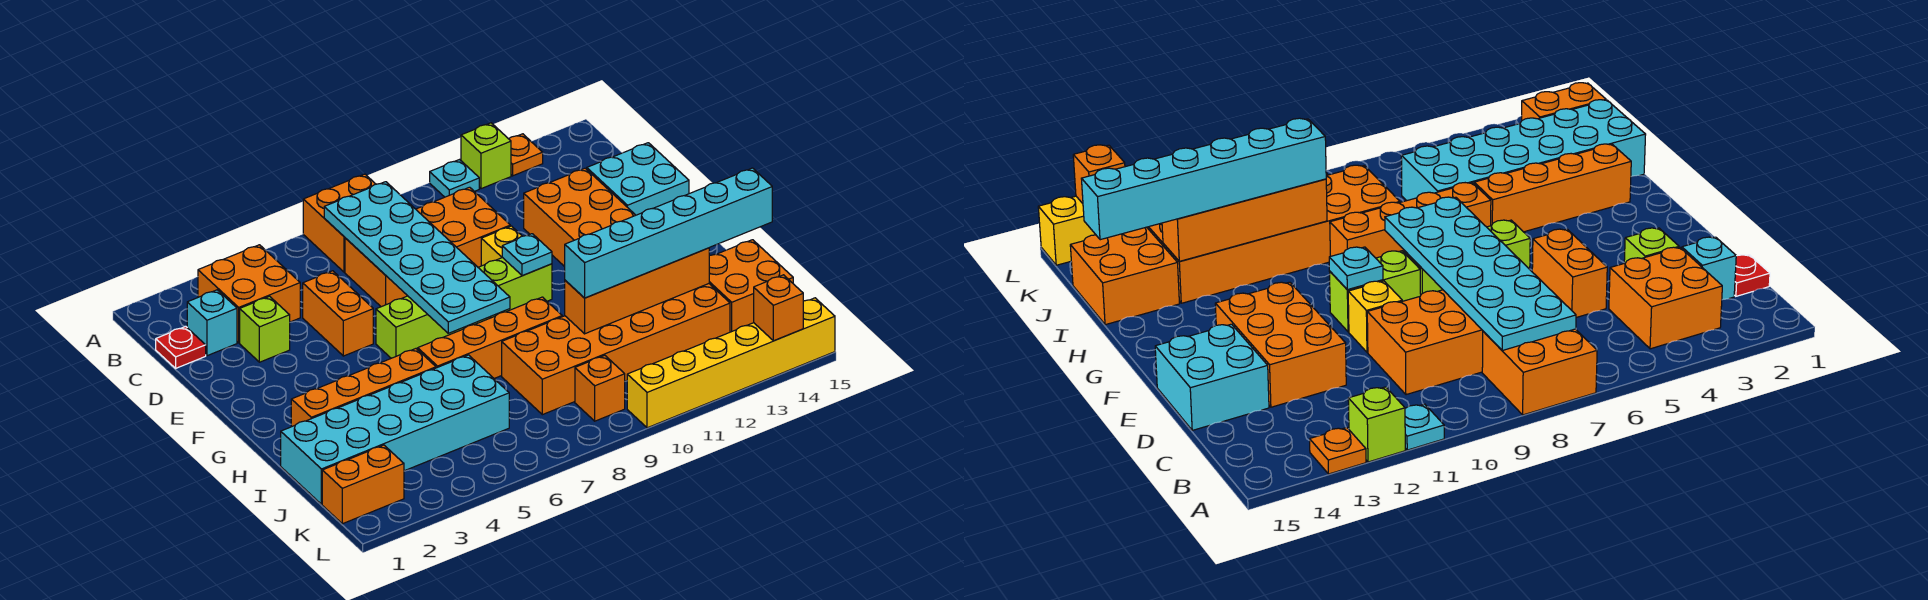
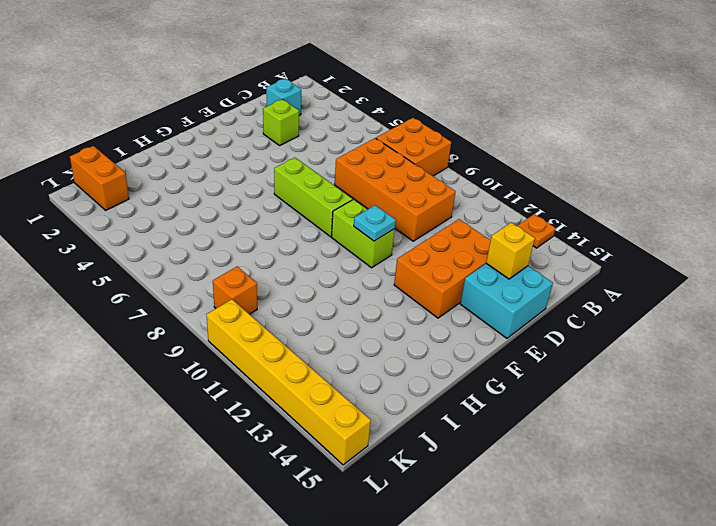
yellow brick D14 level 2 -> yellow brick E10 level 1
none -> cyan plate A11 level 1
none -> lime brick A12 level 1
none -> orange brick B3:C4 level 1

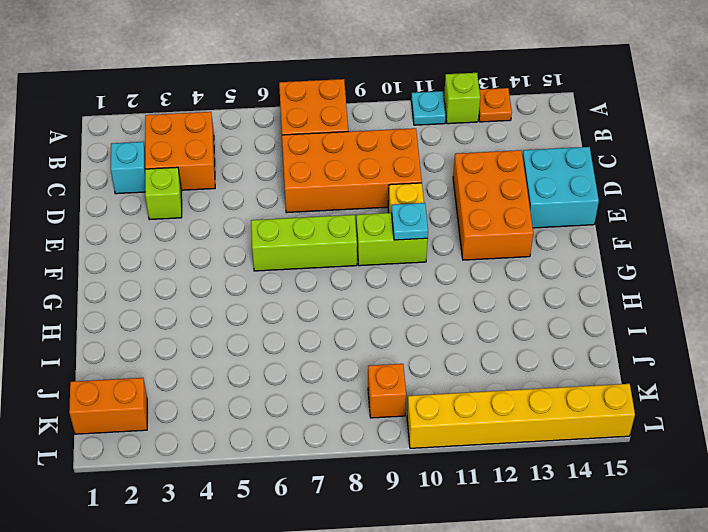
none -> red plate C1 level 1
none -> orange brick D5:E5 level 1
none -> orange brick H2:H5 level 1

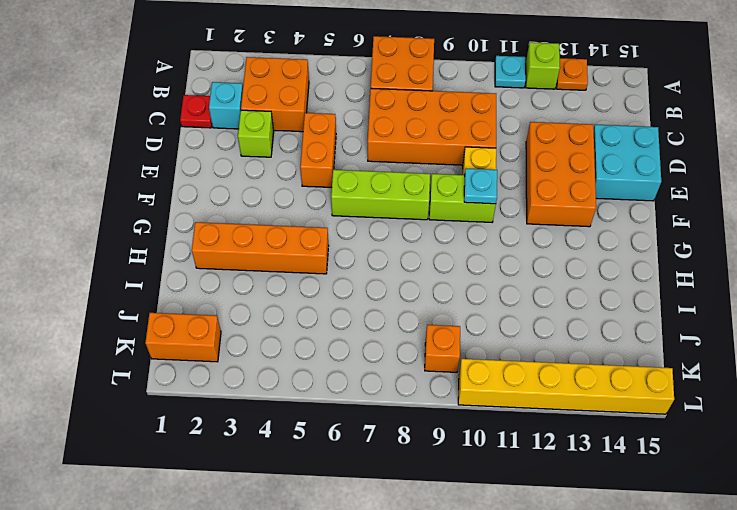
none -> orange brick H6:H9 level 1
none -> cyan brick I1:J6 level 1
none -> orange brick I8:J13 level 1

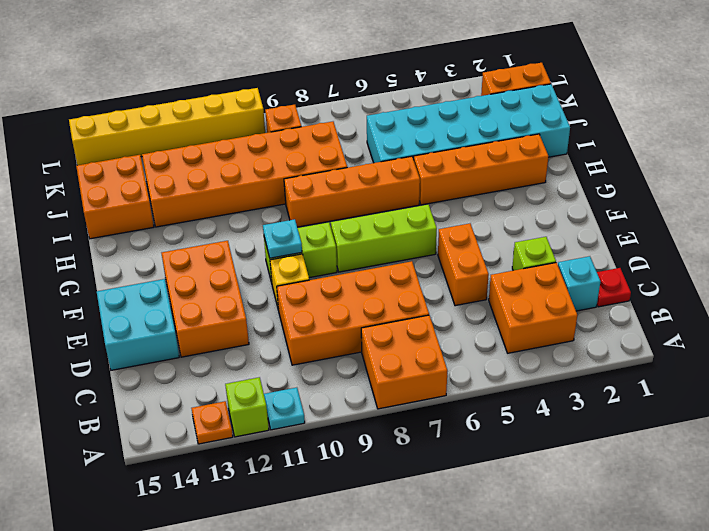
none -> cyan plate B7:G8 level 2
none -> orange brick I10:I13 level 2
none -> orange brick L14 level 2

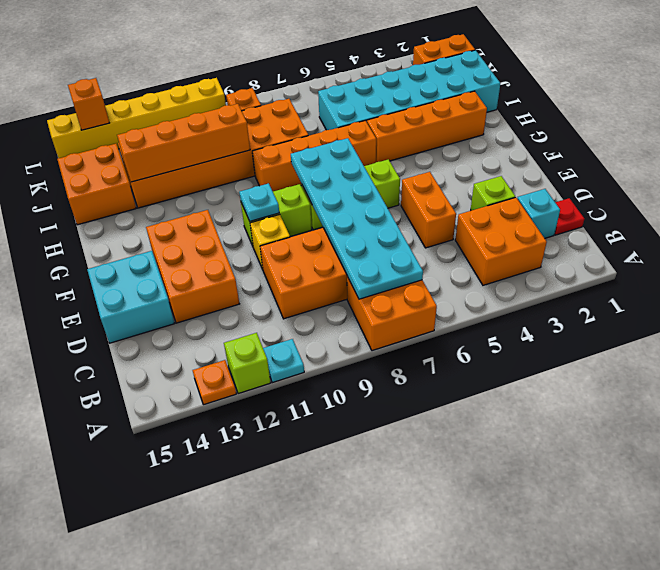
none -> cyan brick I10:I15 level 3

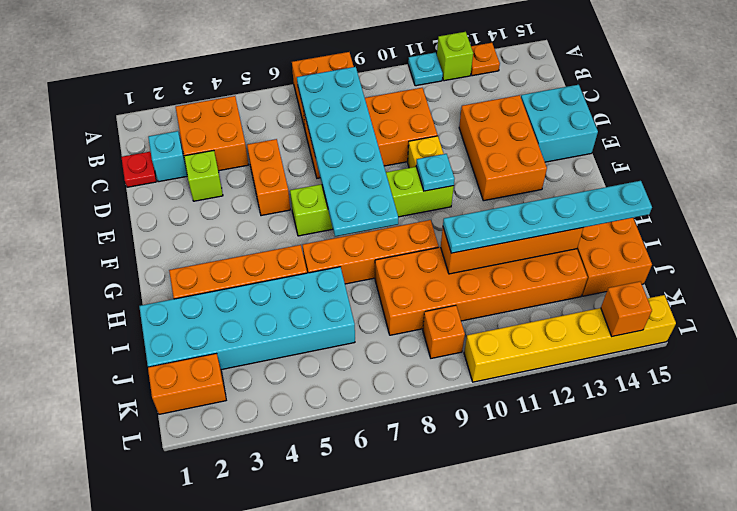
cyan plate I10:I15 level 3 -> cyan brick I10:I15 level 3

